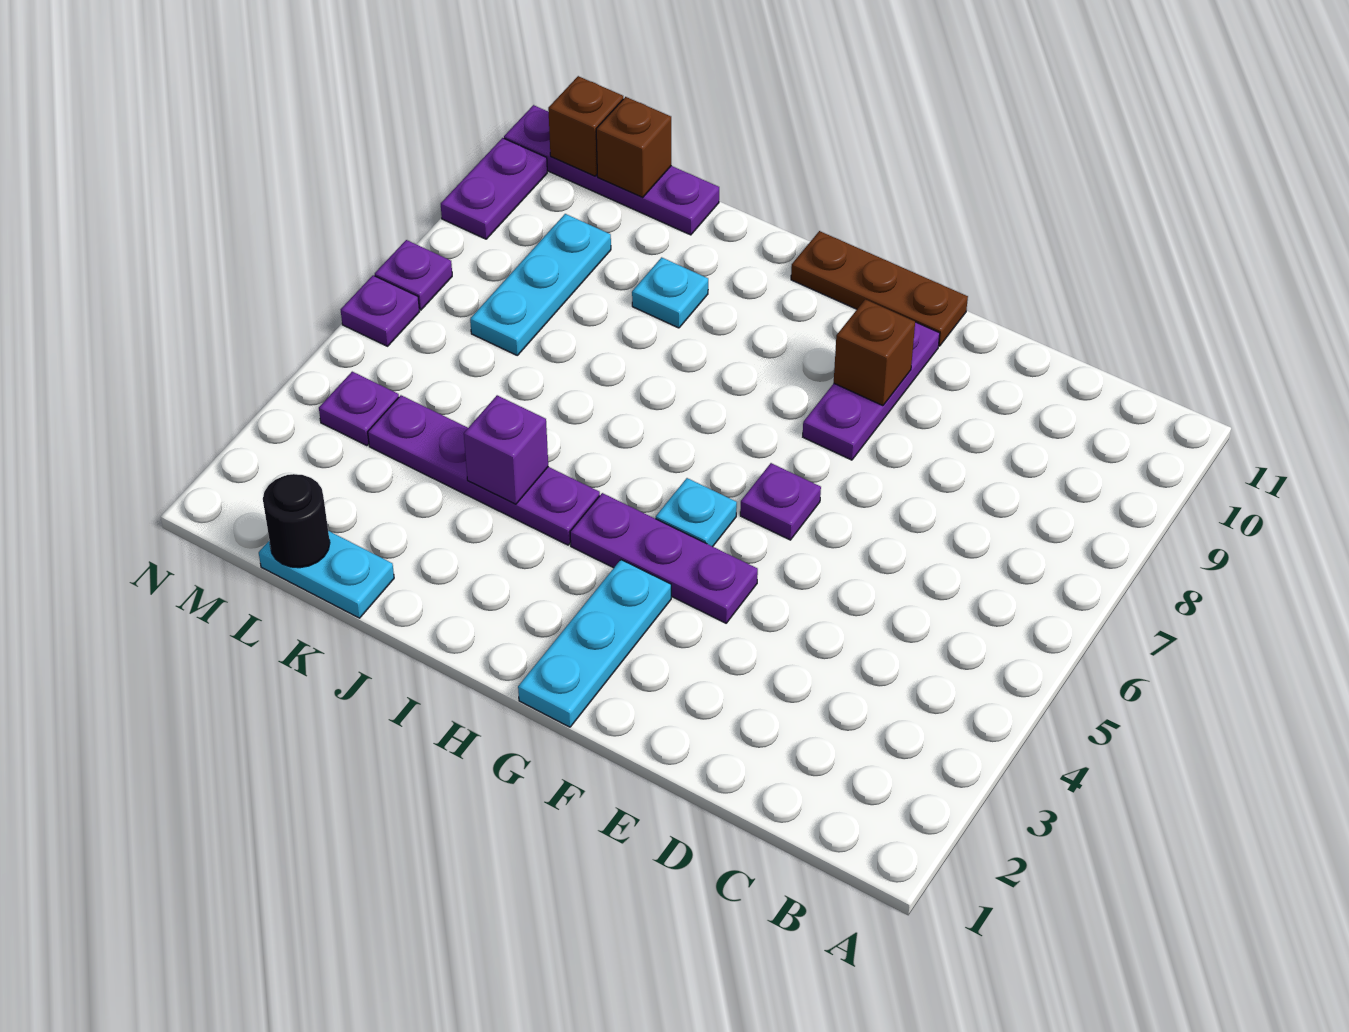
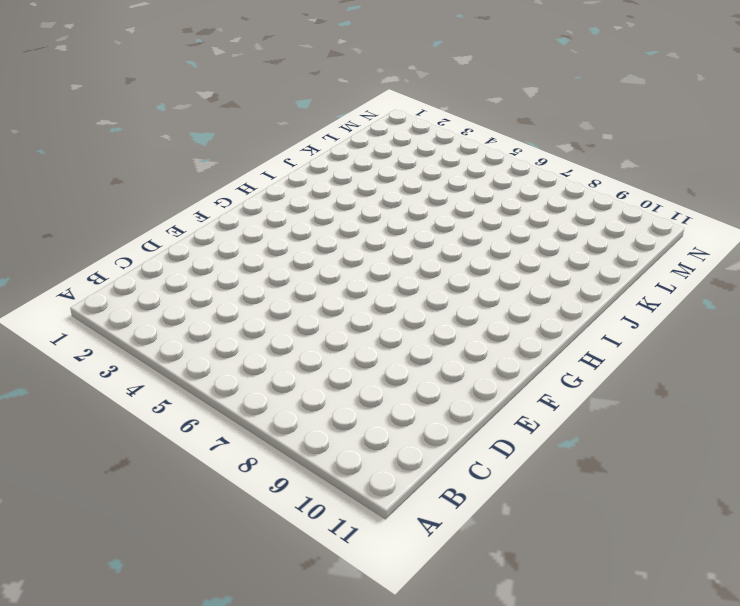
none -> purple plate F4:H4 level 1
none -> purple plate F6 level 1
none -> purple plate F8:F10 level 1

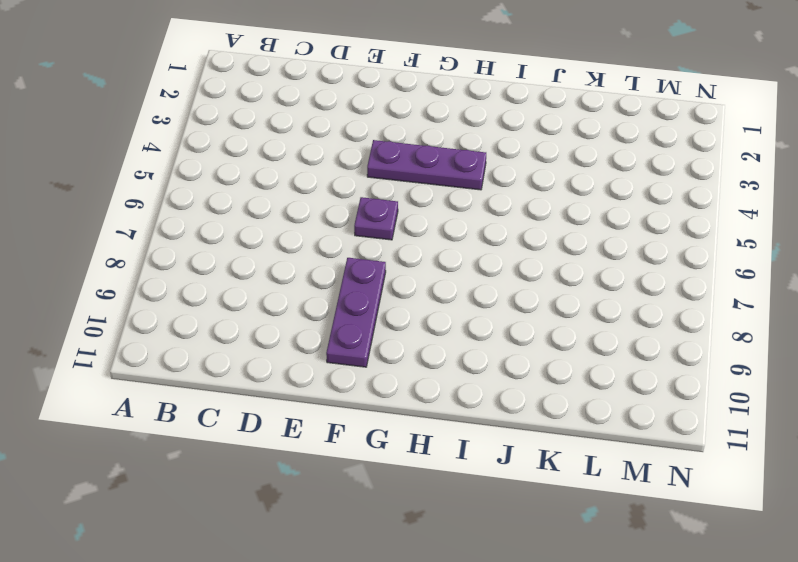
none -> brown plate F11:H11 level 1
none -> cyan plate G1:G3 level 1
none -> cyan plate G5 level 1

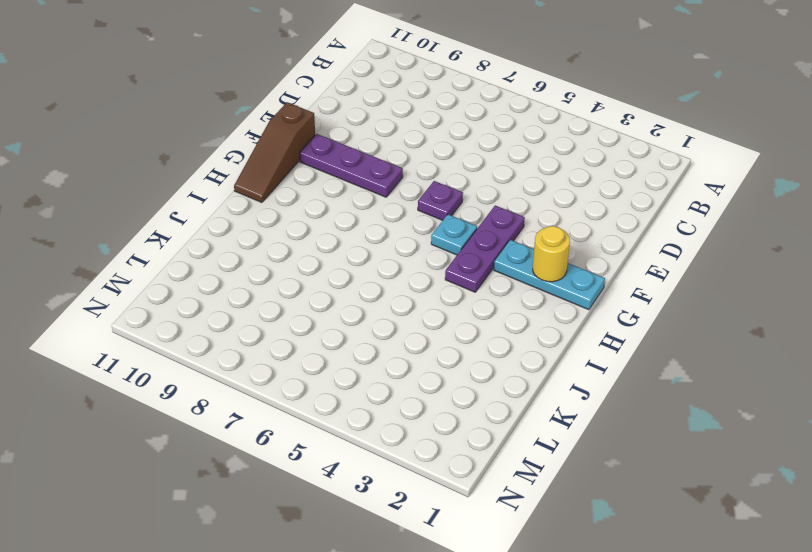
brown slope F11:H11 level 1 top F -> brown plate F11:H11 level 1
yellow round brick G2 level 2 -> none
none -> purple plate I4:L4 level 1
none -> cyan plate J9 level 1
none -> cyan plate K1:L1 level 1

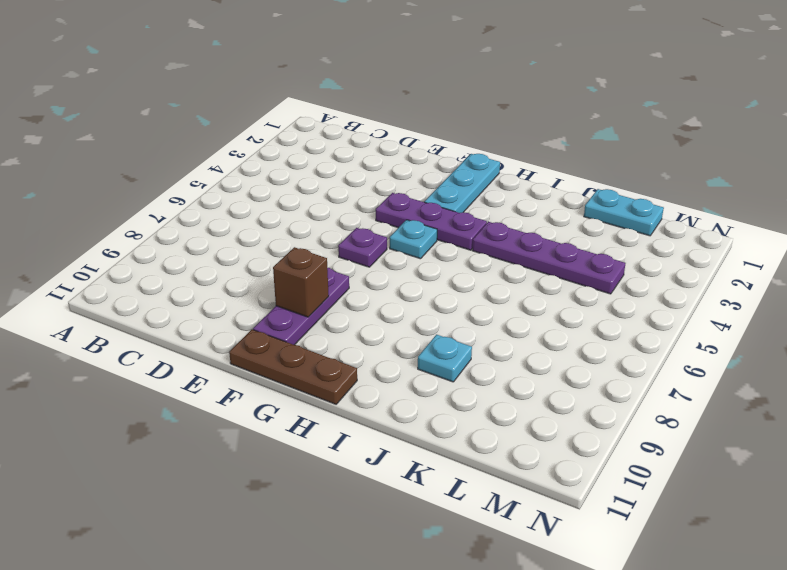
none -> purple plate K11:N11 level 1
none -> cyan plate L7:L9 level 1
none -> purple plate M4 level 1

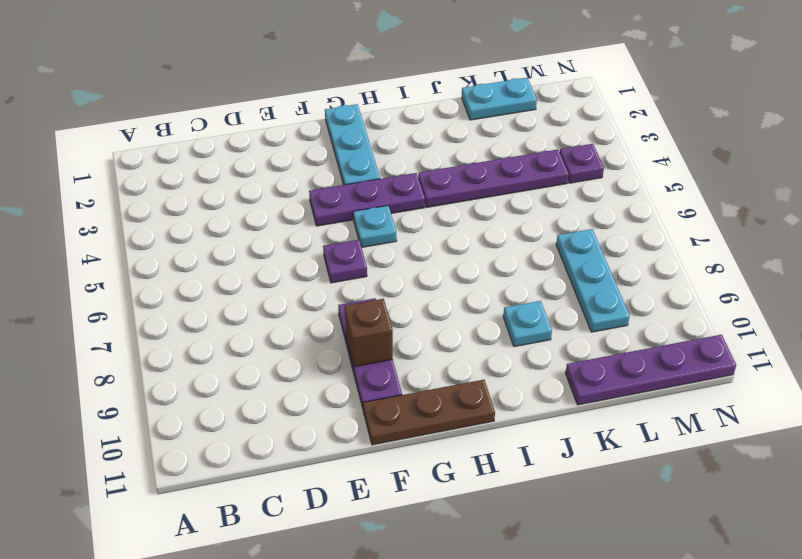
none -> purple plate N6 level 1
none -> purple plate N7 level 1
none -> purple plate N9:N10 level 1

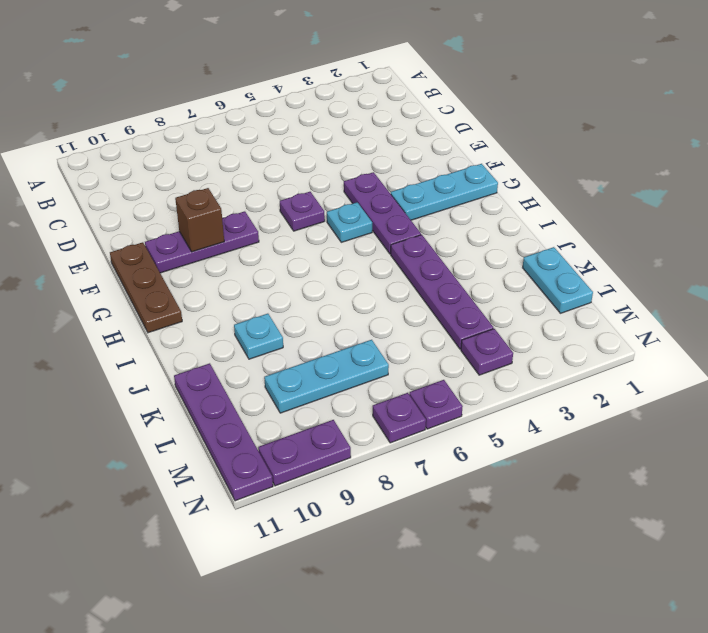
none -> purple brick J4 level 2
none -> black round brick L1 level 2
none -> brown brick L11 level 2

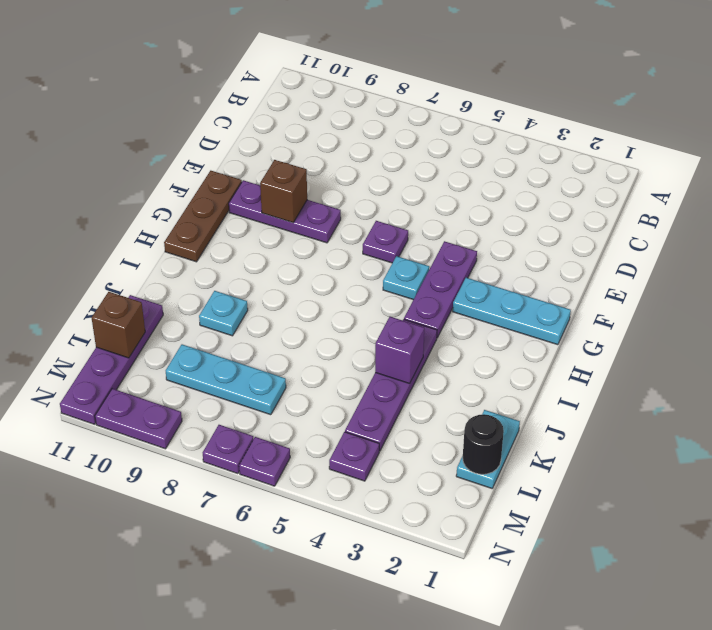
none -> brown brick M11 level 2

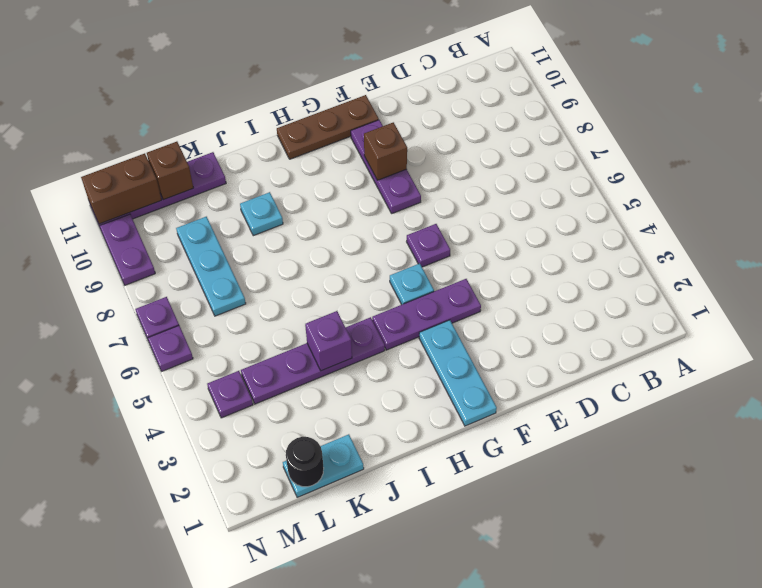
brown brick M11:N11 level 2 -> brown brick M11 level 2

